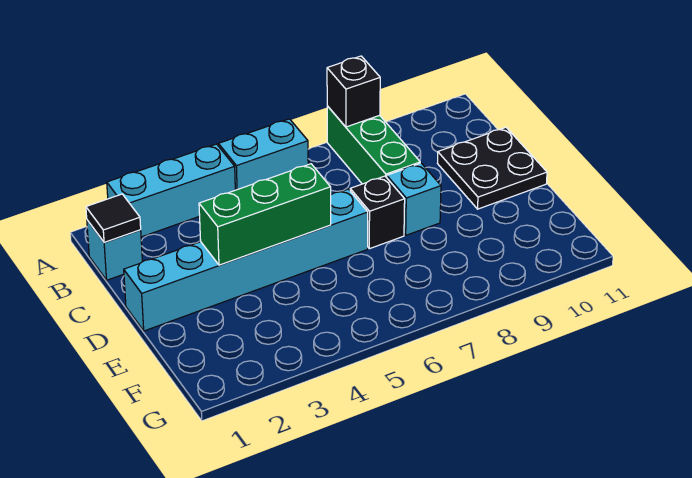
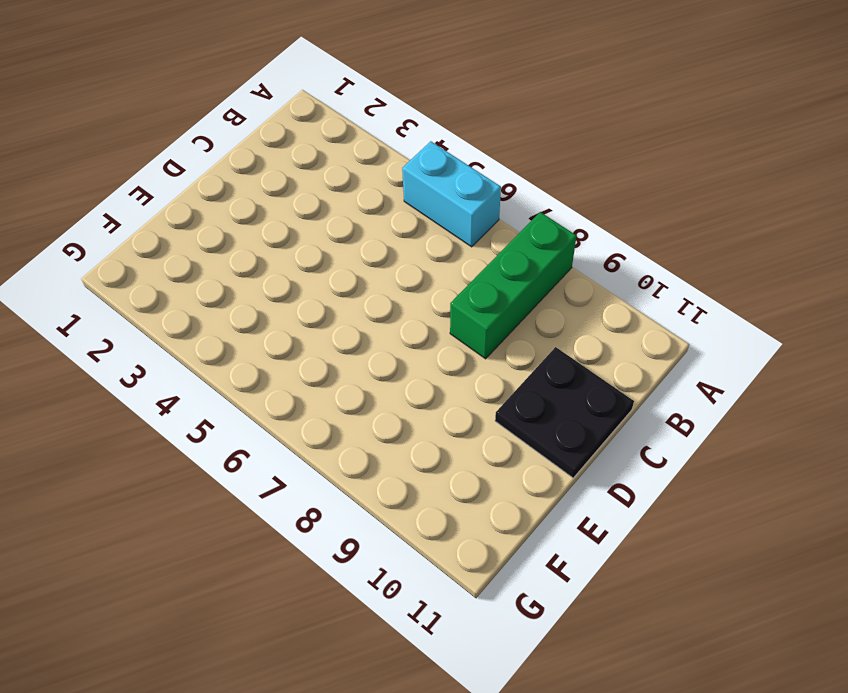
none -> cyan brick A2:A4 level 1
none -> cyan brick B1 level 1

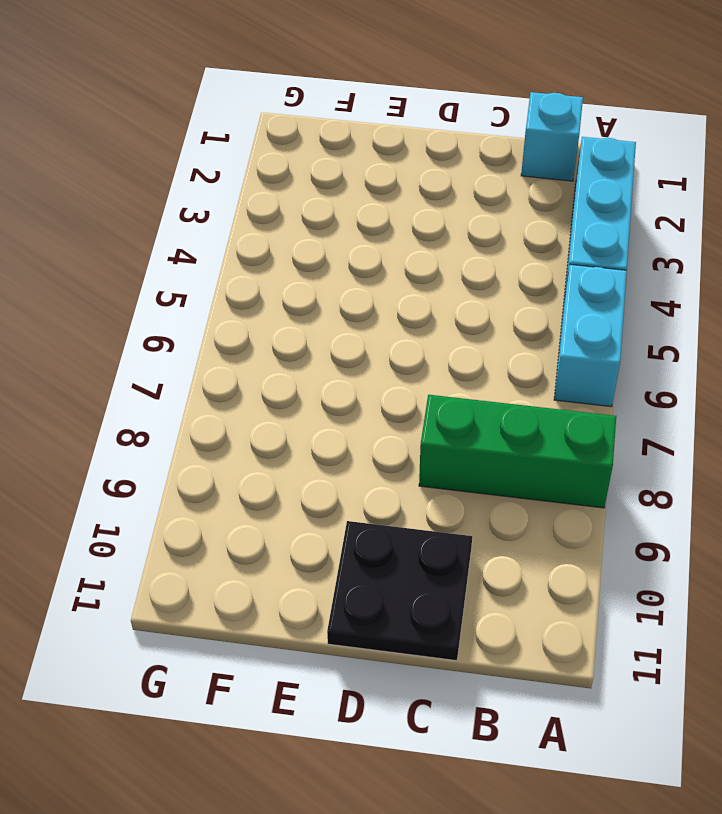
none -> cyan brick D1:D6 level 1
none -> black brick D7 level 1

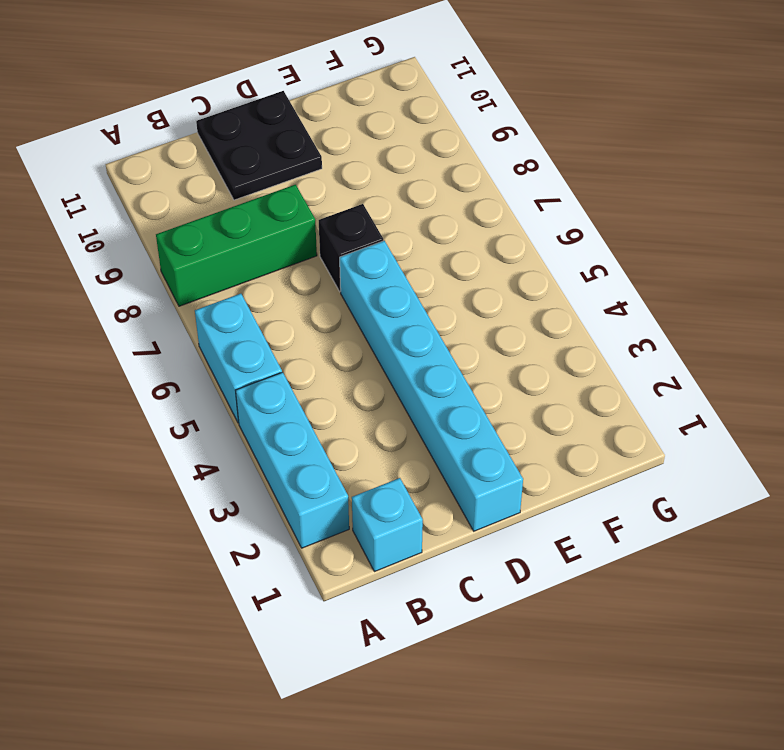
none -> cyan brick D8 level 1
none -> black brick A8 level 2

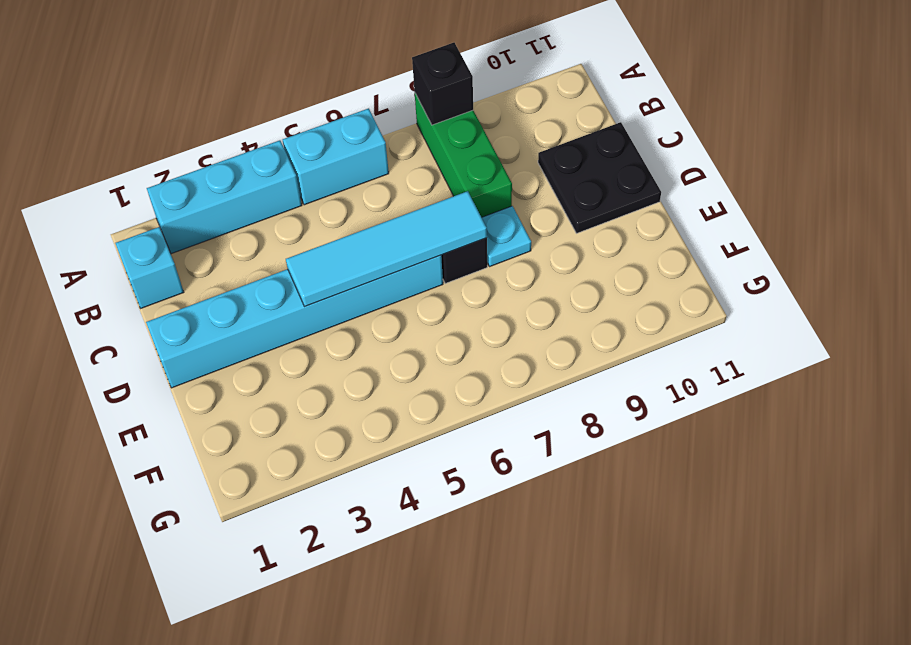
cyan tile D4:D7 level 2 -> green brick D3:D5 level 2
cyan plate D8 level 1 -> cyan brick D8 level 1
none -> black tile B1 level 2

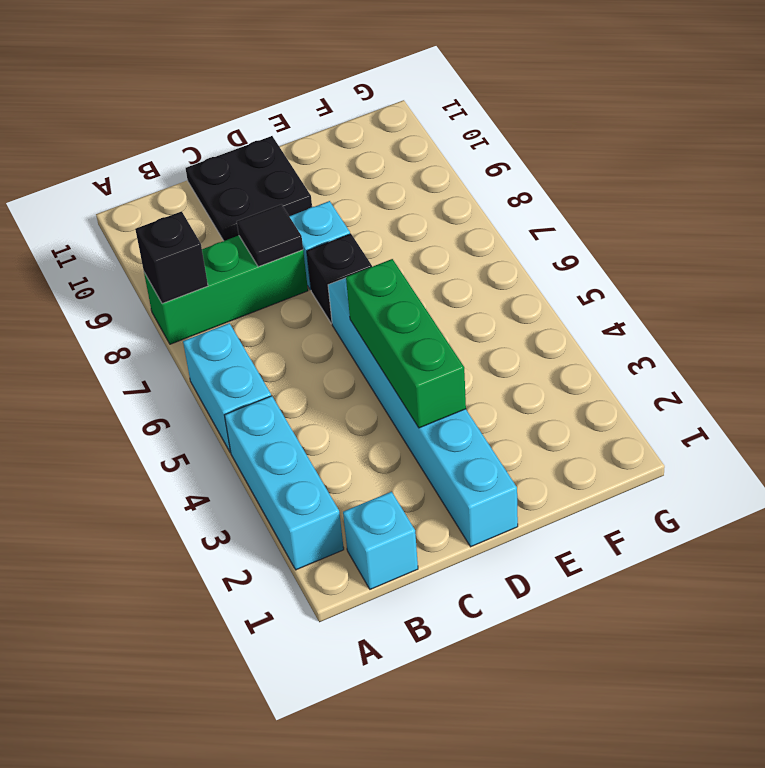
black tile C8 level 2 -> black tile B1 level 2

